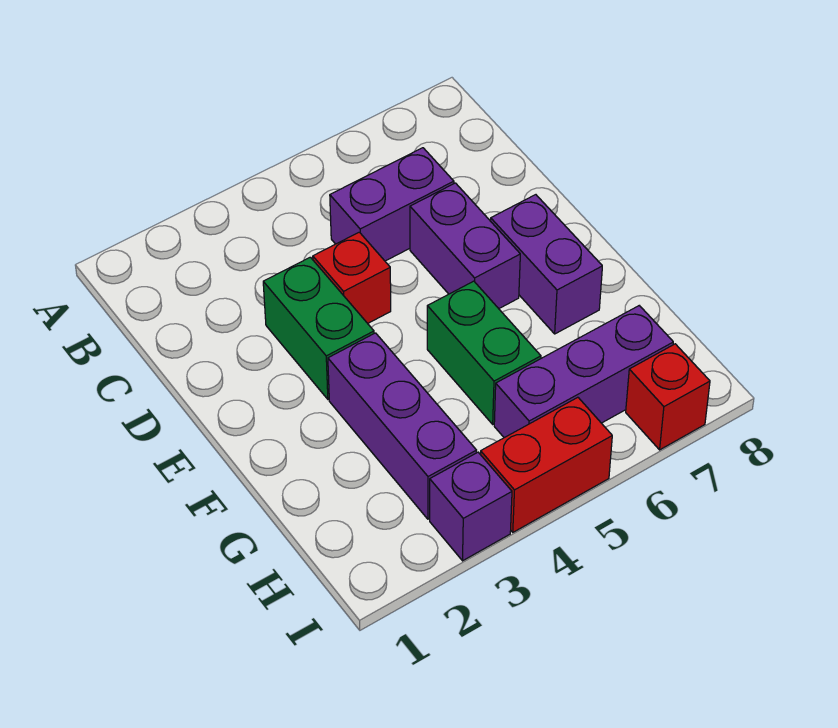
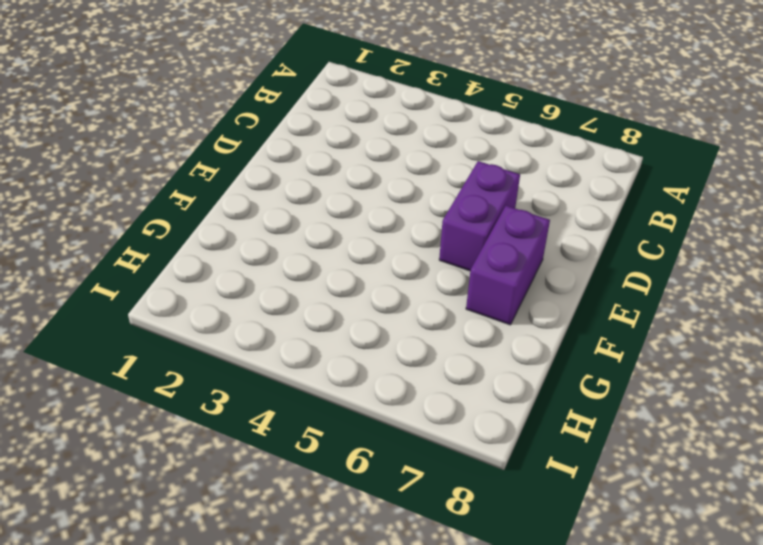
none -> purple brick C5:C6 level 1
none -> green brick D3:E3 level 1

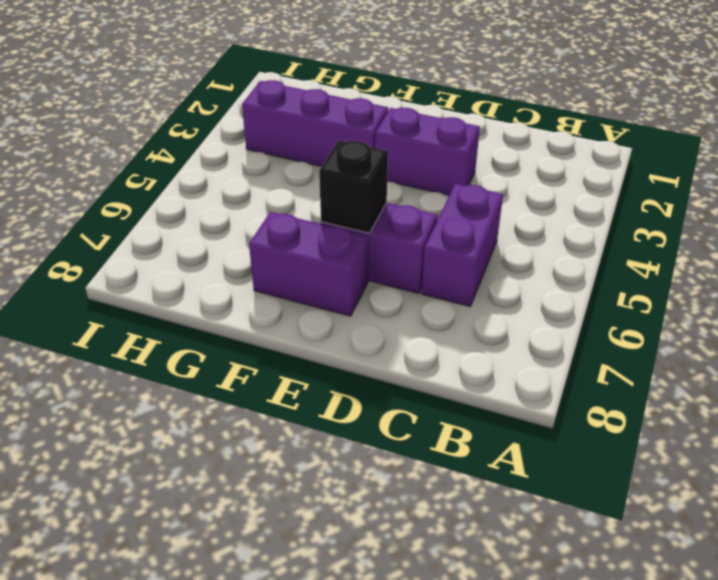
purple brick D3:E3 level 1 -> green brick D3:E3 level 1
black brick E6 level 2 -> none
none -> red brick D4 level 1
none -> green brick F5:G5 level 1

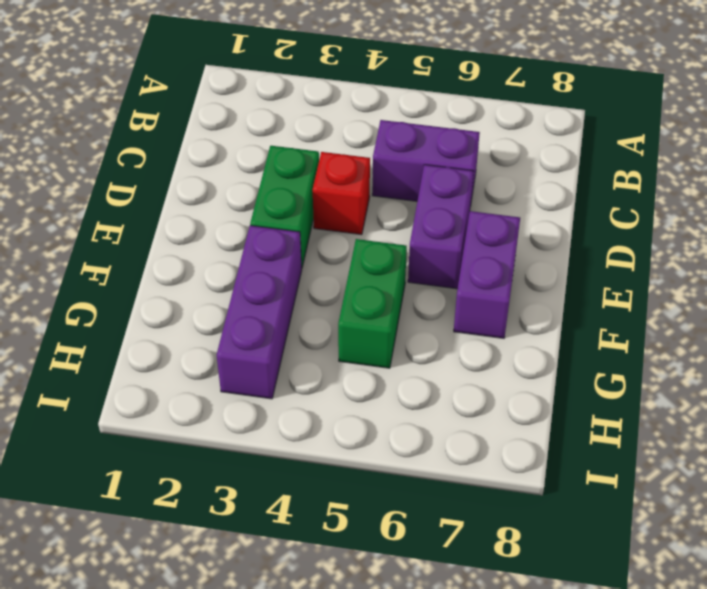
none -> purple brick H5:H7 level 1
none -> purple brick I3 level 1

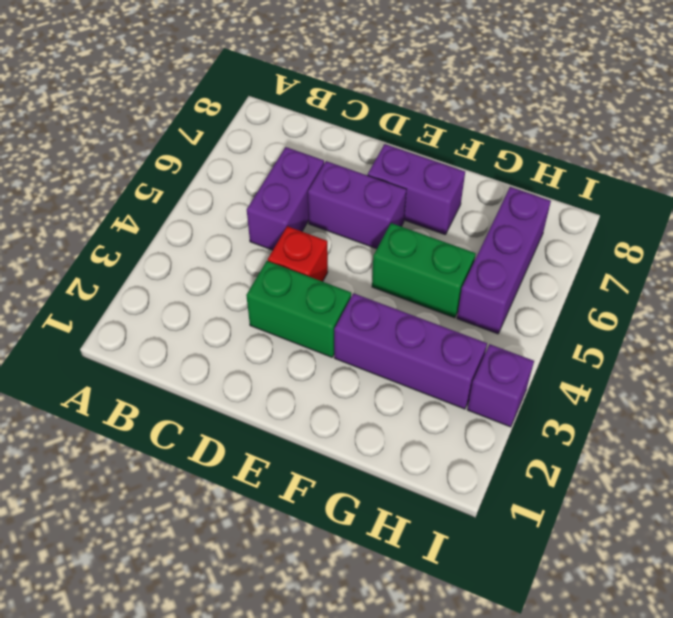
none -> red brick I4:I5 level 1
none -> red brick I7 level 1

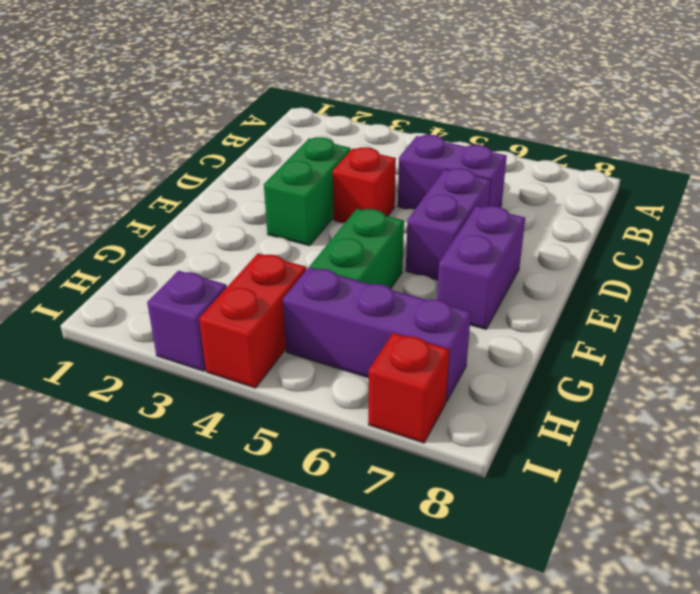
red brick H4:I4 level 1 -> red brick I4:I5 level 1
none -> purple brick F3:H3 level 1

